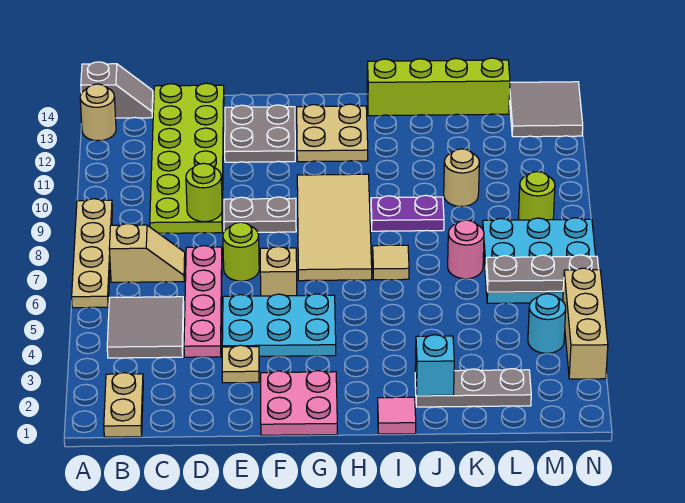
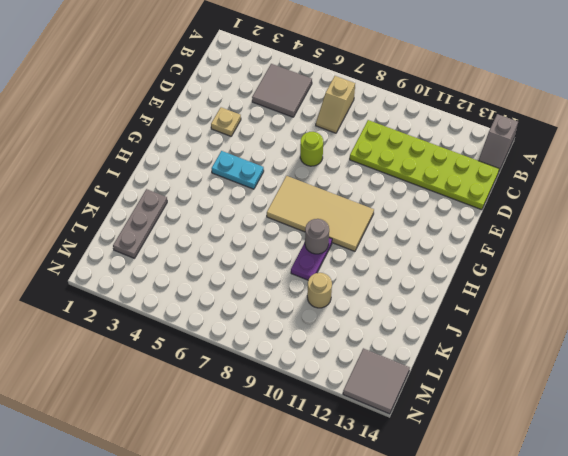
cyan plate G4:G5 level 1 -> cyan plate E4:G5 level 1
grey round brick I9 level 2 -> none
none -> tan plate A6:A9 level 1
none -> tan round brick A13 level 1
none -> tan plate B1:B2 level 1
none -> pink plate D4:D7 level 1

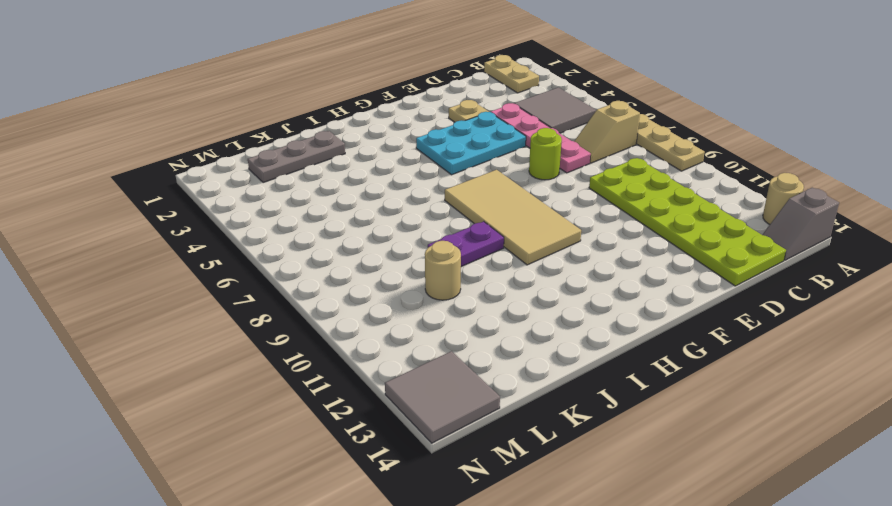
none -> grey plate E9:F9 level 1
none -> grey plate E12:F13 level 1
none -> pink plate F1:G2 level 1
none -> tan brick F6 level 1

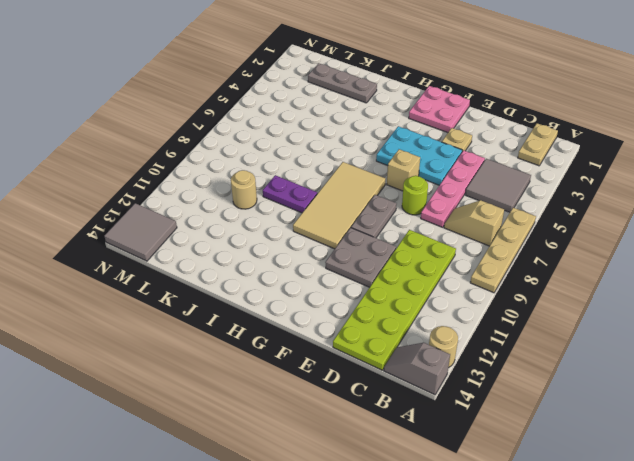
grey plate E10:F11 level 1 -> grey plate E12:F13 level 1
grey plate F8:F9 level 1 -> grey plate E9:F9 level 1
none -> tan plate G12:H13 level 1
none -> pink tile I1 level 1
none -> tan tile I7 level 1
none -> lime brick I14:L14 level 1

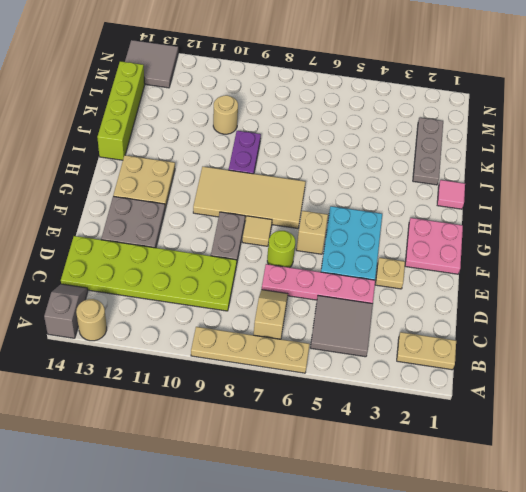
tan tile F8 level 1 -> tan tile I7 level 1
none -> pink round brick K7 level 1
none -> cyan plate L6:N8 level 1
none -> cyan round brick M4 level 1
none -> lime round brick M9 level 1

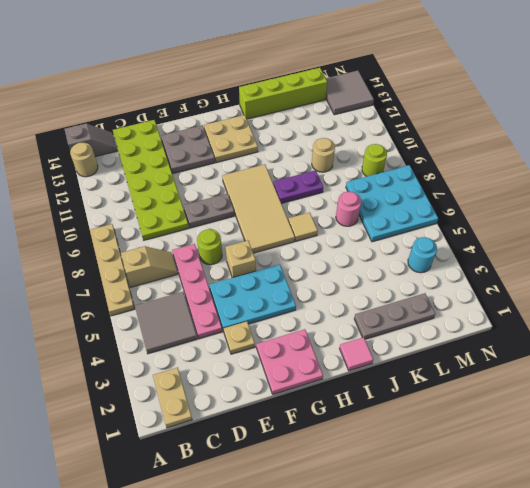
none -> tan brick N3:N5 level 1
none -> lime round brick D9 level 2
none -> cyan brick J2 level 2
none -> grey plate L6:N6 level 2

